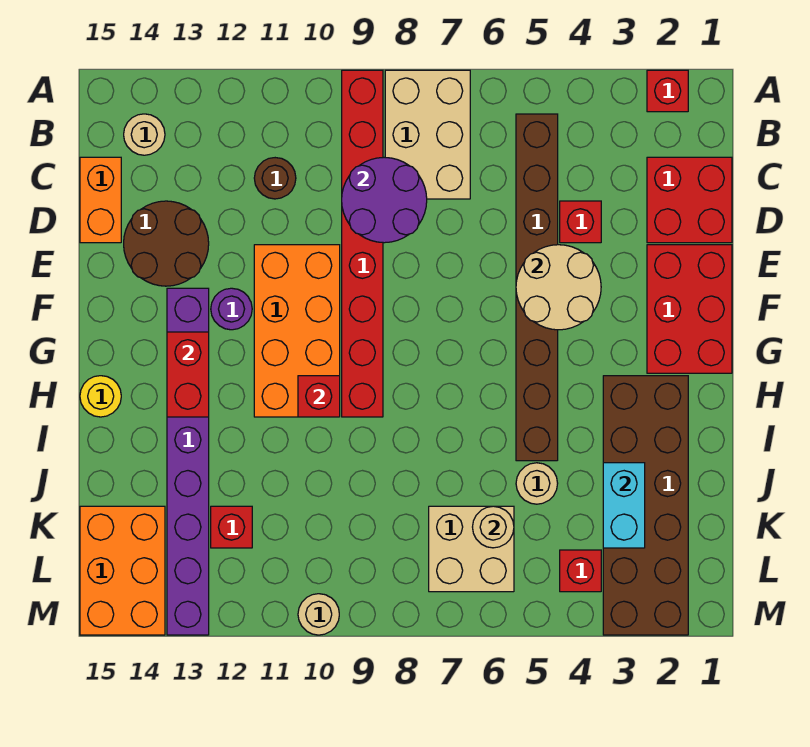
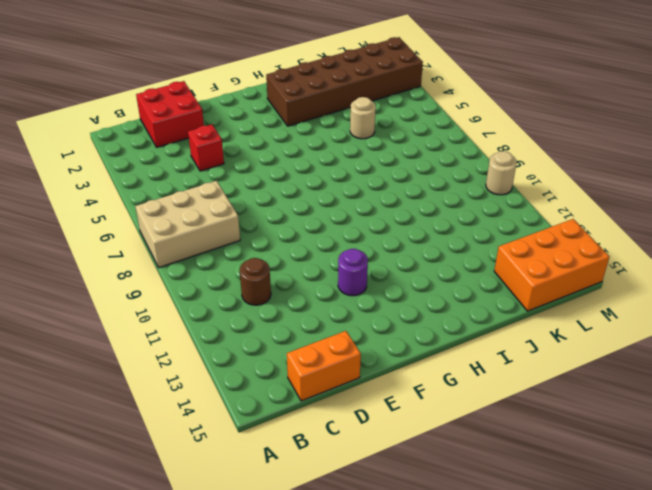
none -> red brick A2 level 1
none -> red brick A9:H9 level 1
none -> brown brick B5:I5 level 1

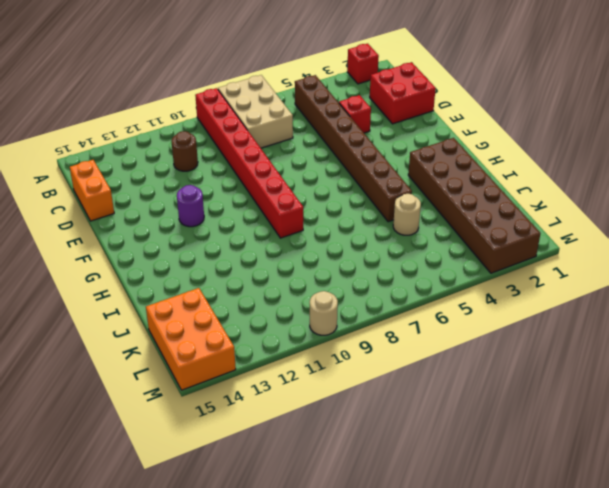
none -> tan round brick B14 level 1
none -> brown round brick D13:E14 level 1
none -> red brick E1:G2 level 1

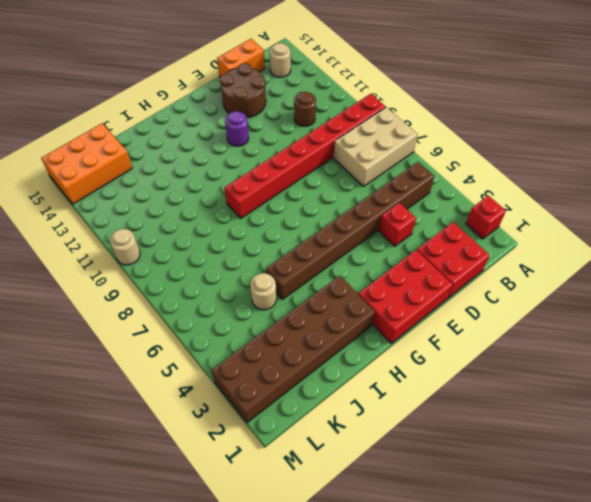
none -> orange brick E10:H11 level 1
none -> purple brick F13:M13 level 1
none -> yellow round brick H15 level 1

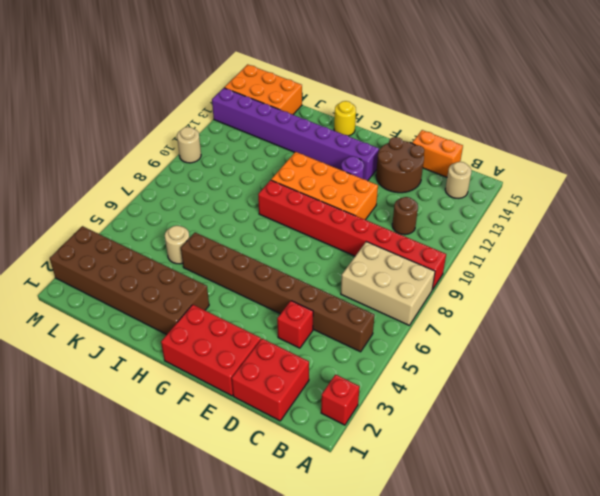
none -> tan brick K6:L7 level 1
none -> red brick K12 level 1
none -> red brick L4 level 1

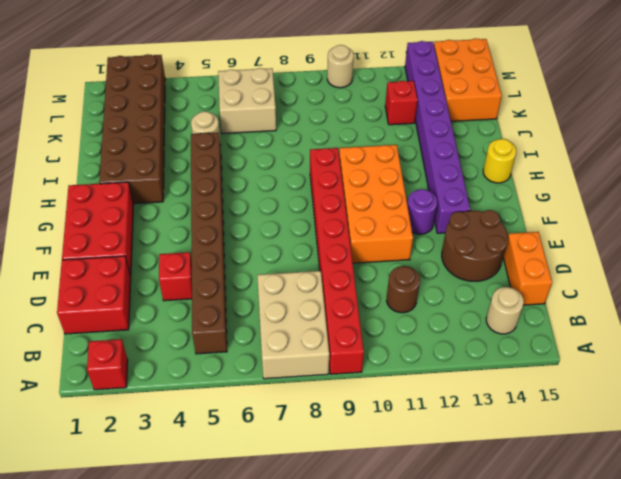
none -> red brick L4 level 1
none -> purple round brick C8:D9 level 2
none -> tan round brick E4:F5 level 2

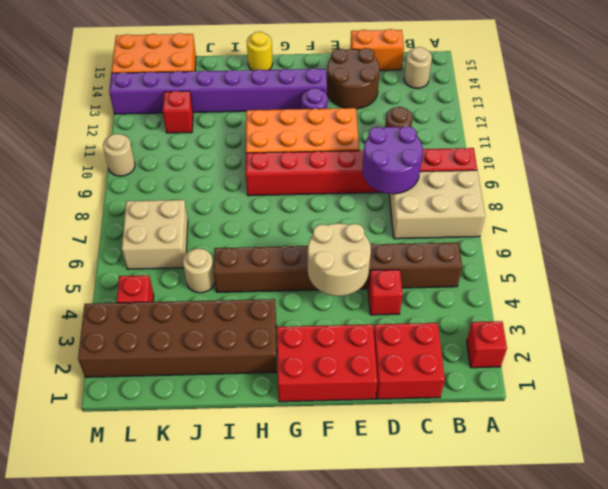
none -> red brick G13:H13 level 2
none -> red brick H10 level 2
none -> cyan brick J3:K3 level 2

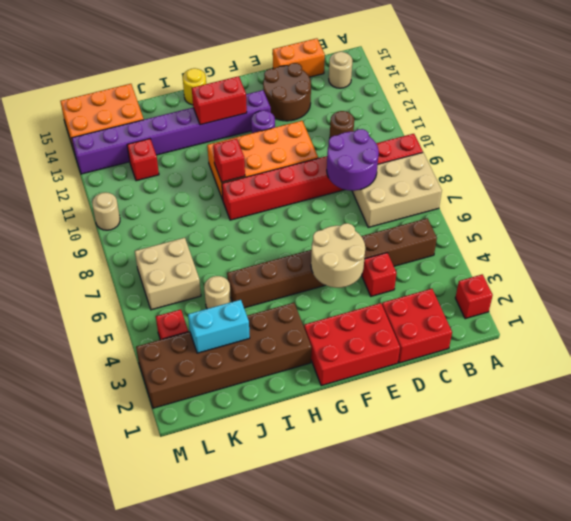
none -> tan round brick K6 level 2

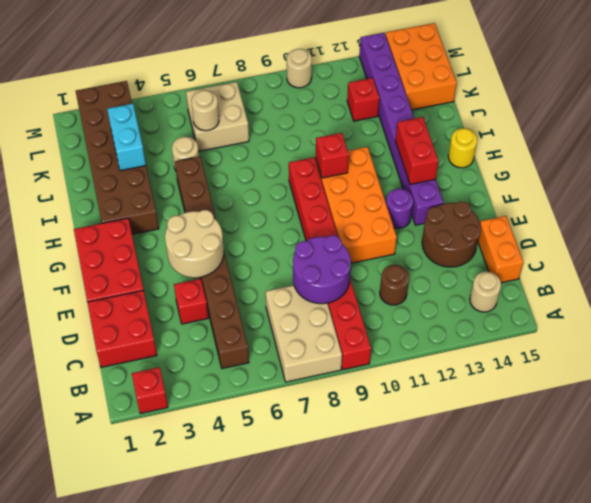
none -> red brick L4 level 1

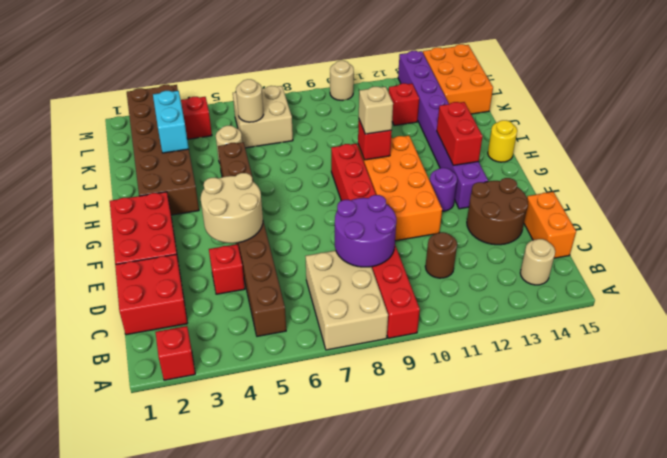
tan brick H10 level 3 -> none

